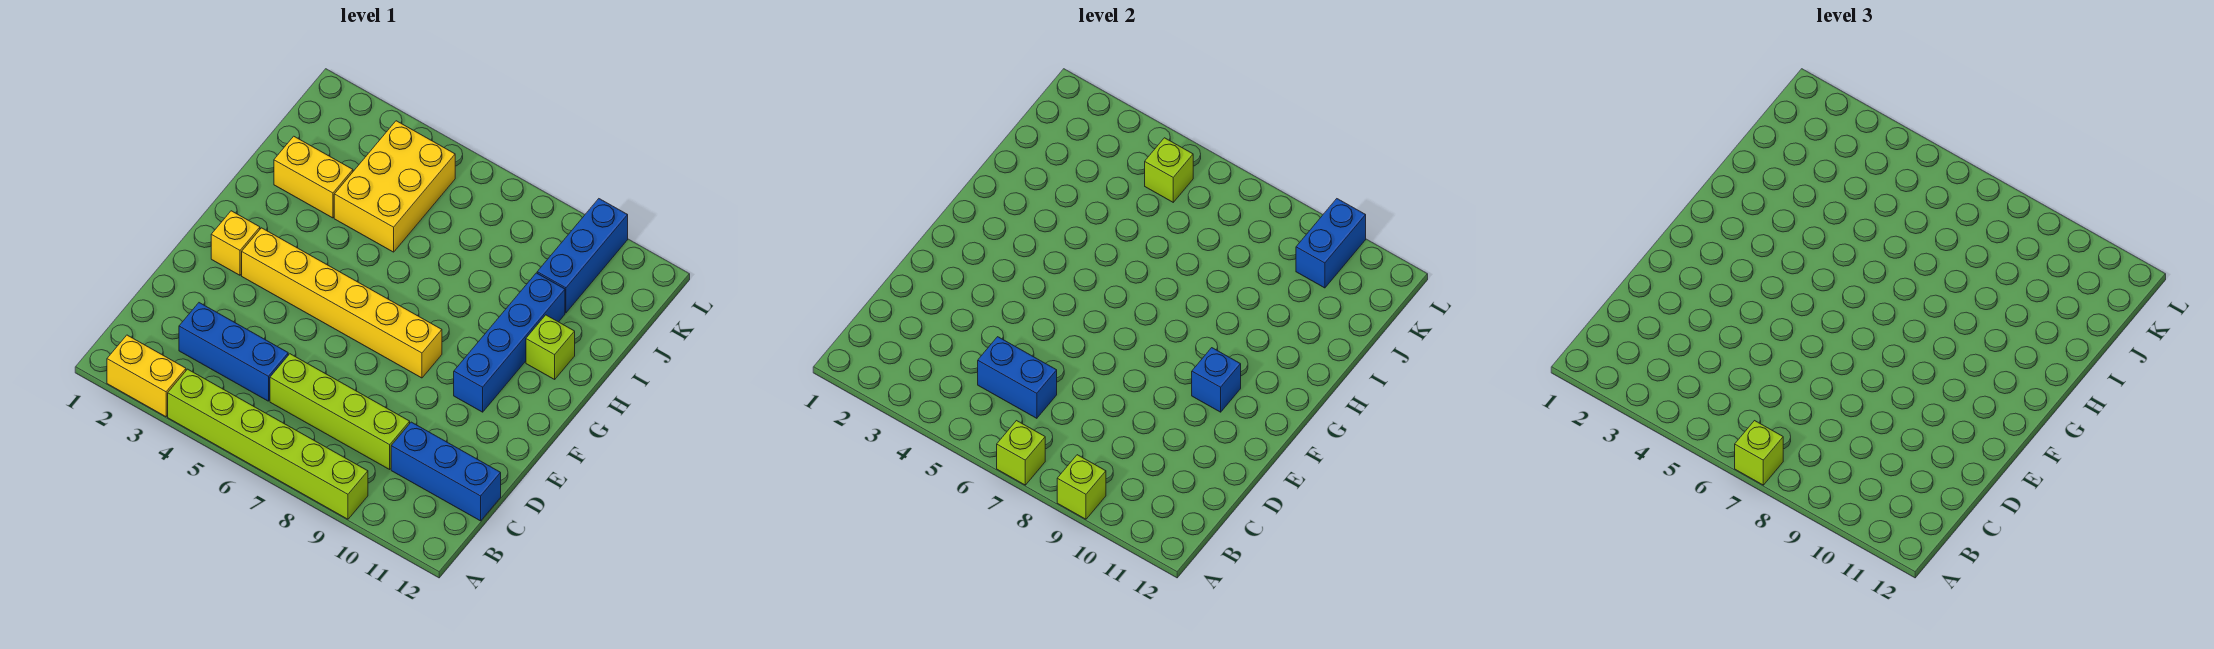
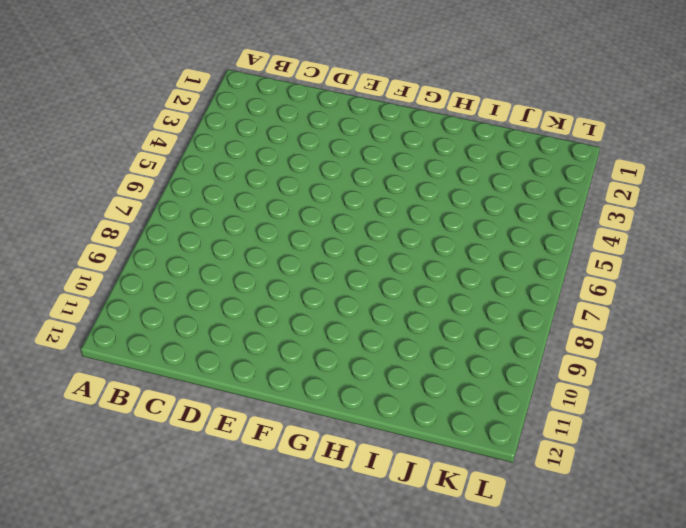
none -> yellow brick A2:A3 level 1
none -> lime brick A4:A9 level 1
none -> blue brick C3:C5 level 1

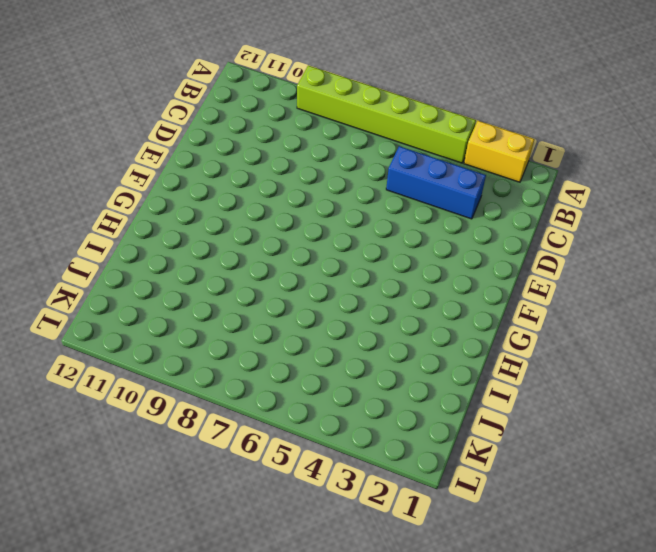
none -> lime brick C6:C9 level 1
none -> blue brick C10:C12 level 1
none -> yellow brick F2 level 1

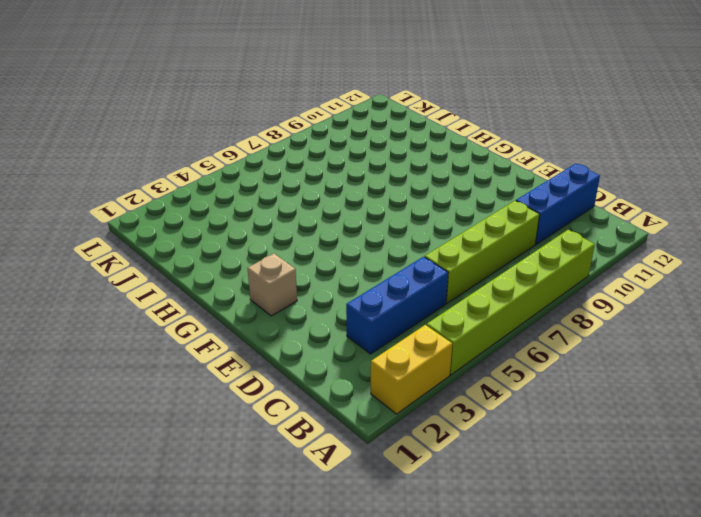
tan brick F2 level 1 -> yellow brick F2 level 1
none -> yellow brick F3:F8 level 1
none -> blue brick F10:I10 level 1
none -> lime brick H11 level 1

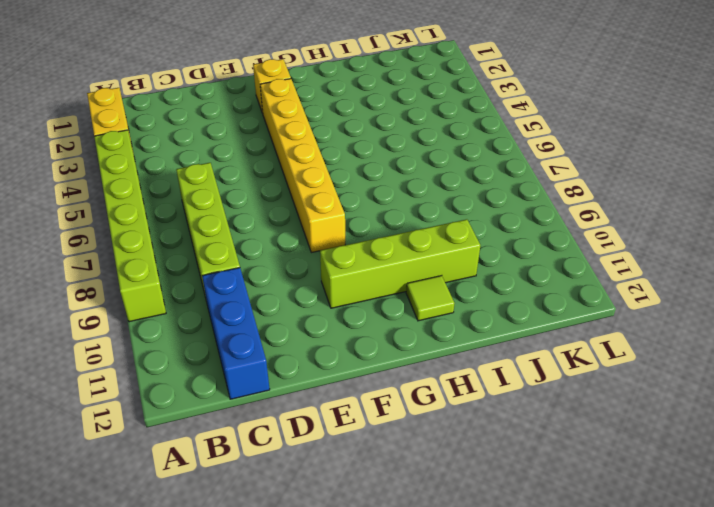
lime brick F10:I10 level 1 -> blue brick F10:I10 level 1
lime tile H11 level 1 -> lime brick H11 level 1
none -> blue brick C3:C5 level 1
none -> yellow brick I2:I3 level 1
none -> yellow brick I4:K5 level 1

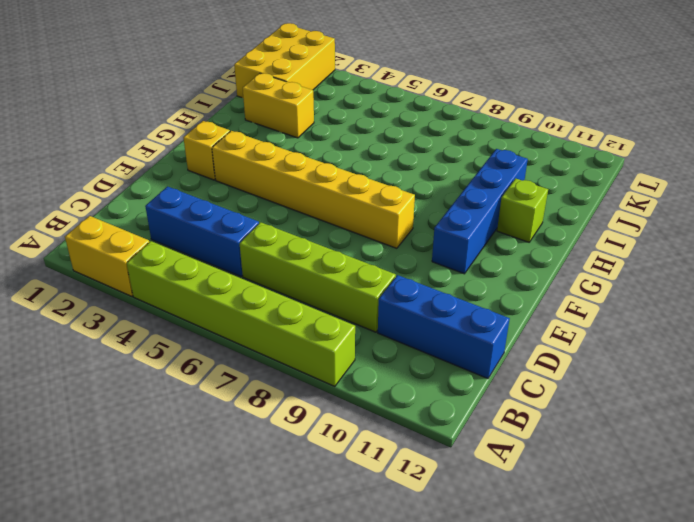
yellow brick J1:L2 level 1 -> yellow brick I4:K5 level 1
none -> blue brick J10:L10 level 1
none -> lime brick A7 level 2
none -> lime brick A9 level 2

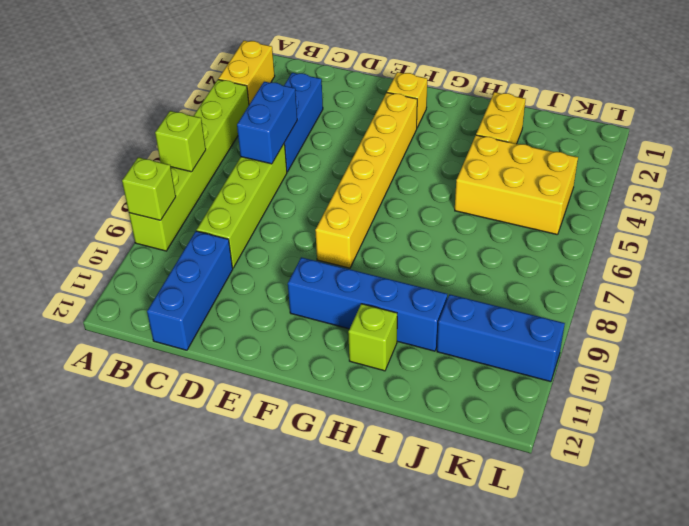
none -> blue brick F10 level 2
none -> lime brick K5 level 2
none -> blue brick K10:L10 level 2

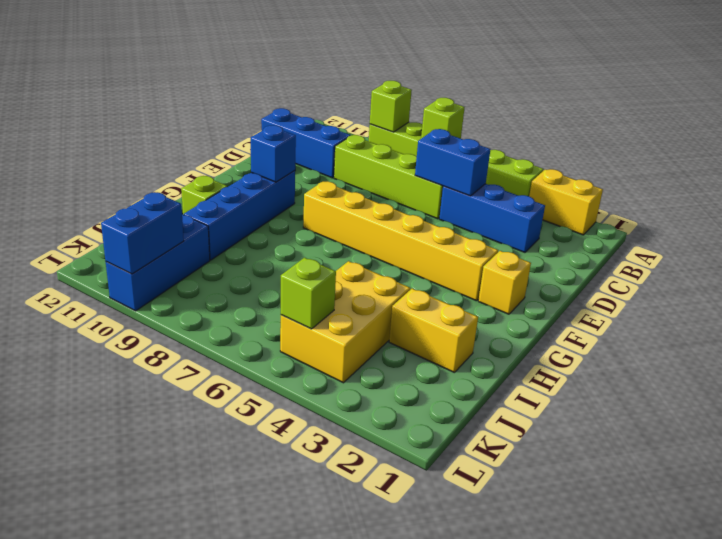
none -> lime brick A7 level 3

